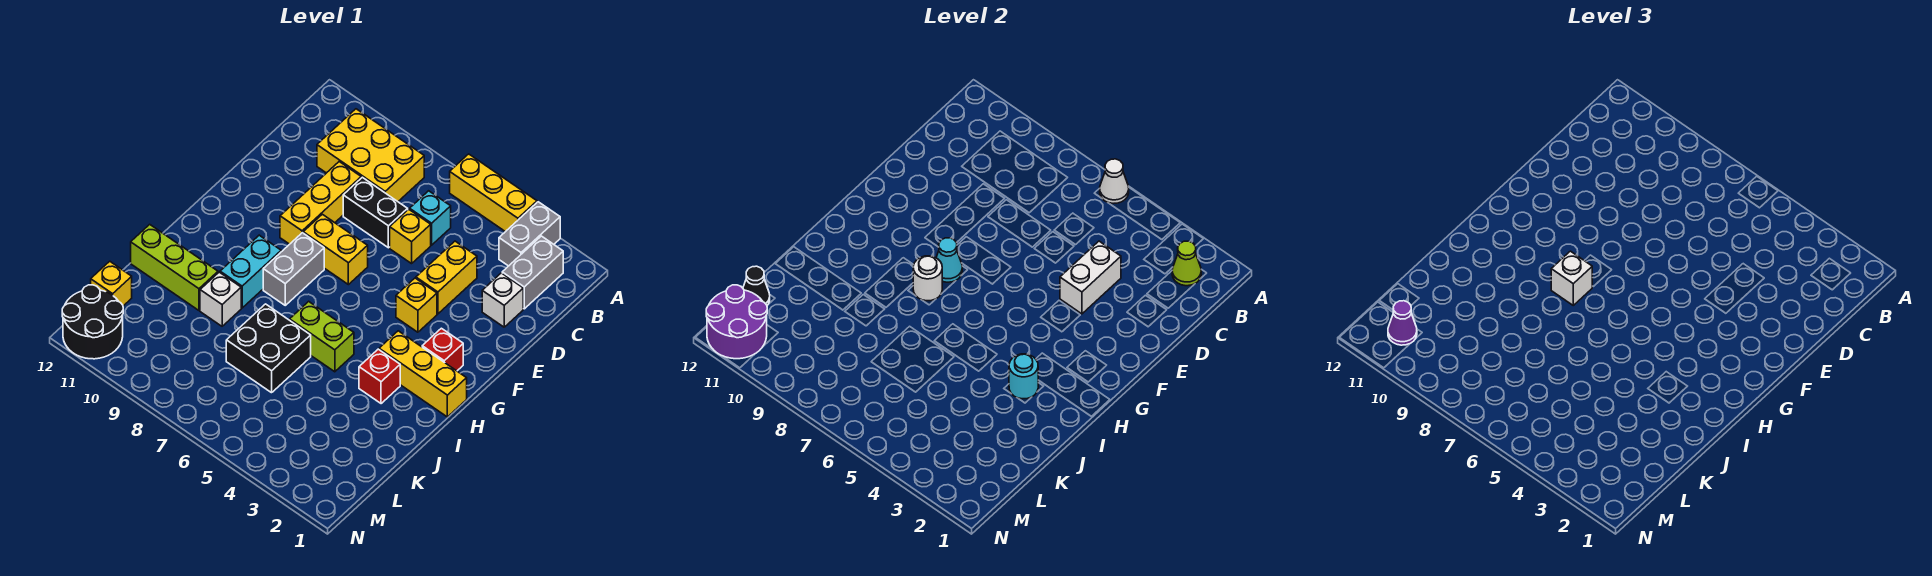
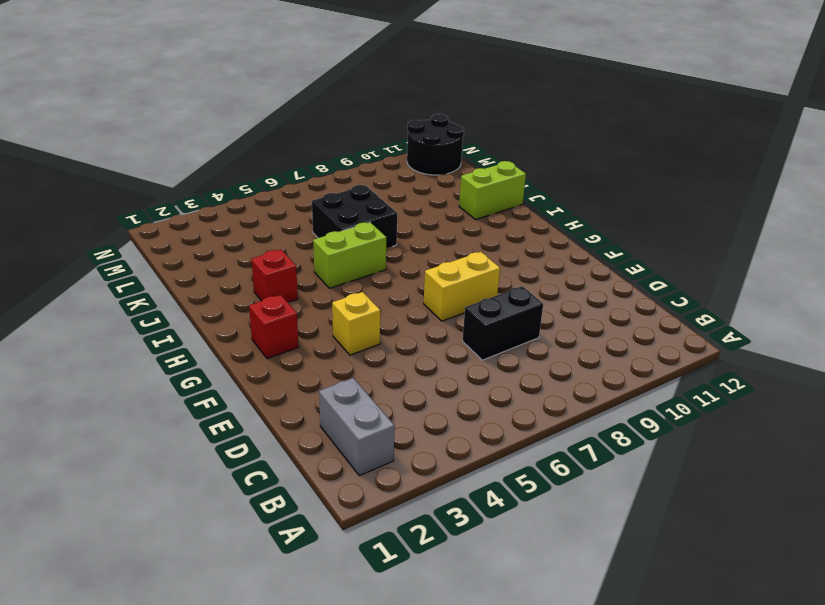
lime brick J11:J12 level 1 -> lime brick J10:J12 level 1
none -> grey brick A3:B3 level 1
none -> yellow brick A4:A6 level 1
none -> yellow brick B8:C10 level 1
none -> cyan brick C6 level 1

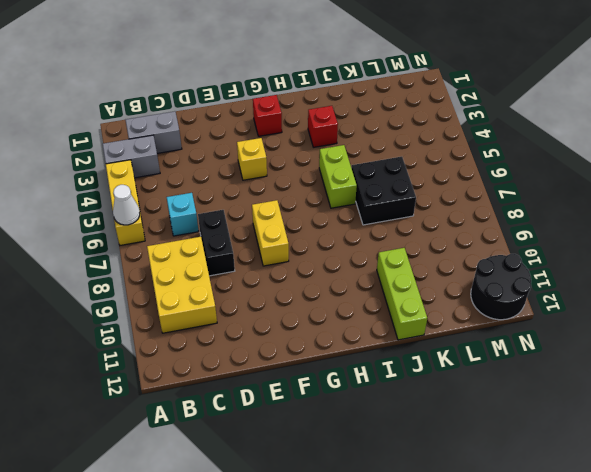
none -> white brick D2 level 1
none -> yellow brick D4:E4 level 1
none -> yellow brick D6 level 1
none -> yellow brick D9:F9 level 1

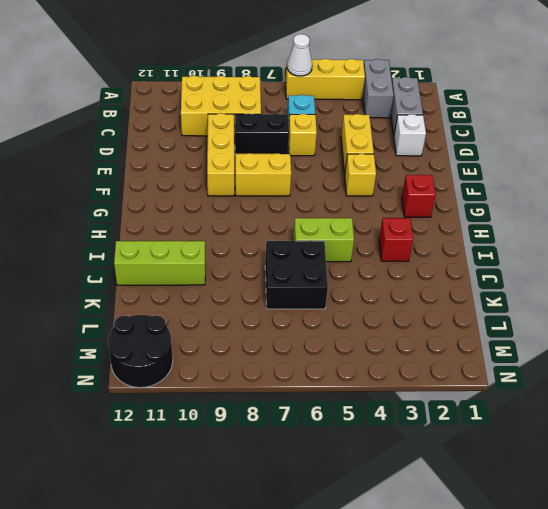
none -> grey brick G8:H8 level 1
none -> yellow brick H1:H3 level 1
none -> cyan brick H9:I9 level 1
none -> white brick J9 level 1

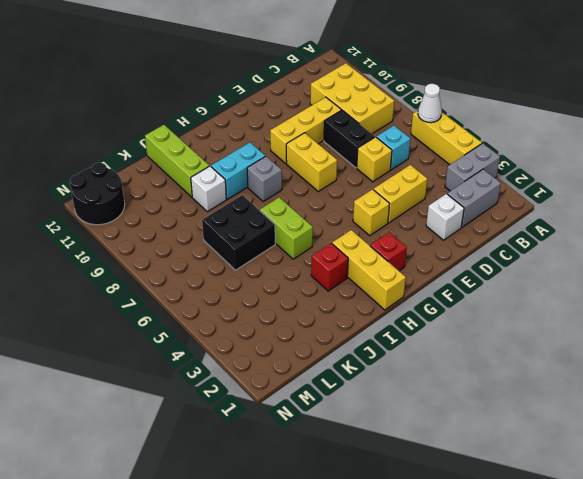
grey brick H8 level 1 -> grey brick G8:H8 level 1
none -> yellow brick L12 level 1
none -> lime cone B2 level 2
none -> white brick D4:E4 level 2
none -> cyan cone G8 level 2

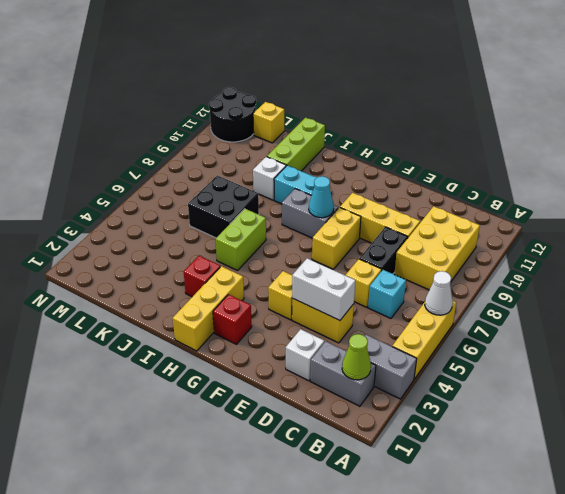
none -> white round brick H8 level 2
none -> cyan round brick I3 level 2
none -> black cone L12 level 2
none -> purple round brick M11:N12 level 2

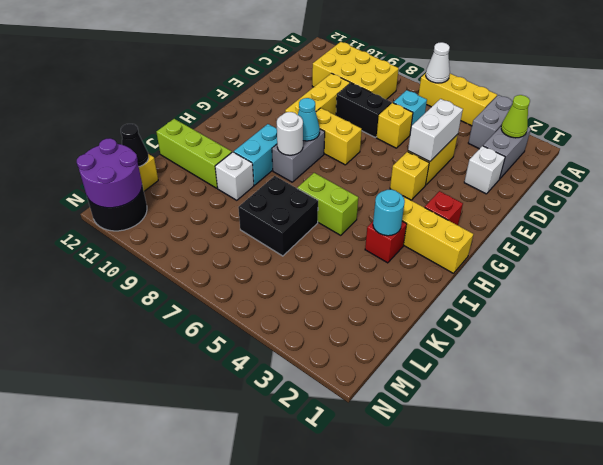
none -> white brick H8 level 3
none -> purple cone M11 level 3

